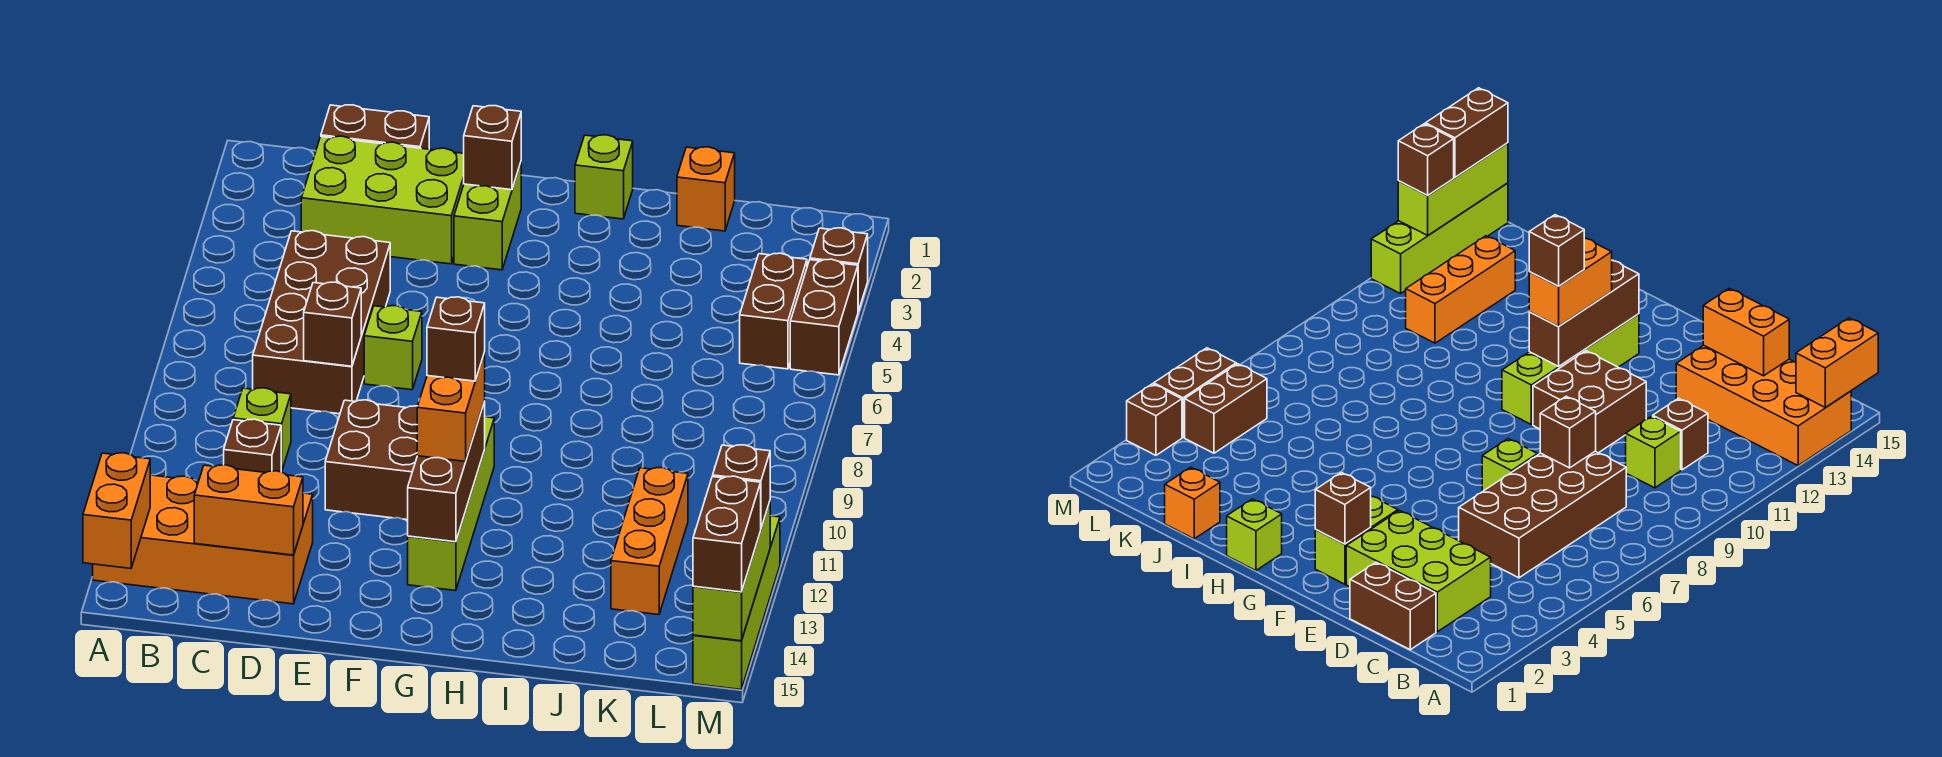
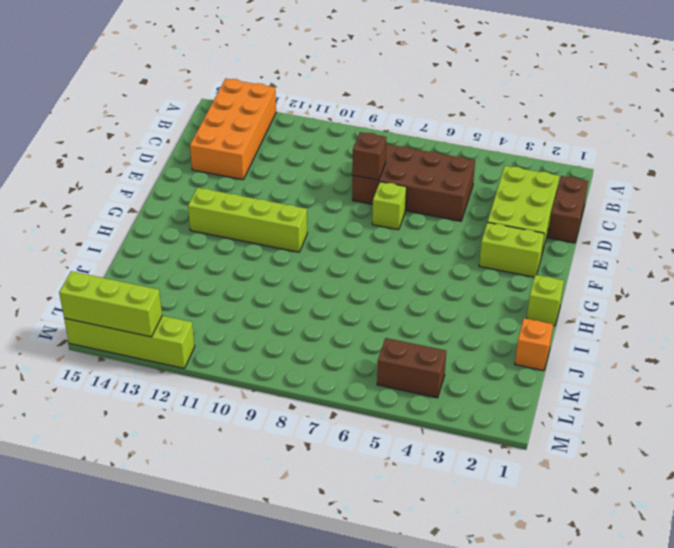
none -> lime brick C10 level 1
none -> brown brick C11 level 1
none -> brown brick E10:F11 level 1

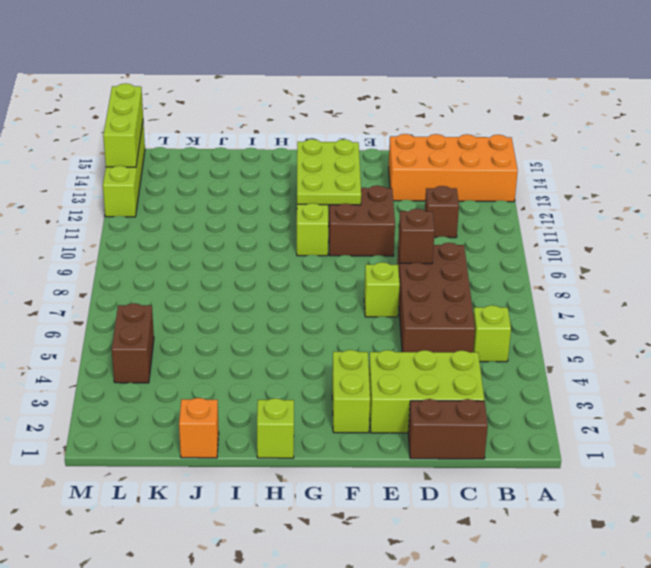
lime brick B5 level 1 -> lime brick C10 level 1
lime plate F11:G13 level 2 -> brown brick G11:G13 level 2
none -> orange brick K11:K13 level 1
none -> brown brick M3 level 1
none -> brown brick M4:M5 level 1

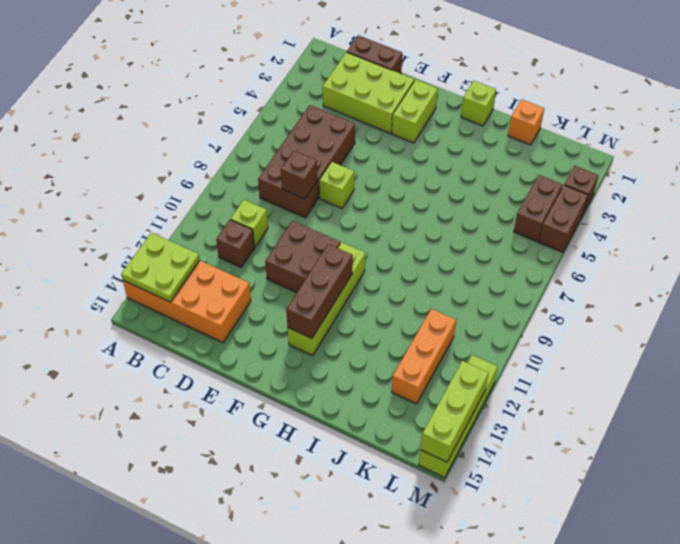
lime plate A13:B14 level 2 -> orange brick A14:A15 level 2
none -> orange brick C14:D14 level 2
none -> brown brick F2 level 2
none -> orange brick G11:G12 level 3

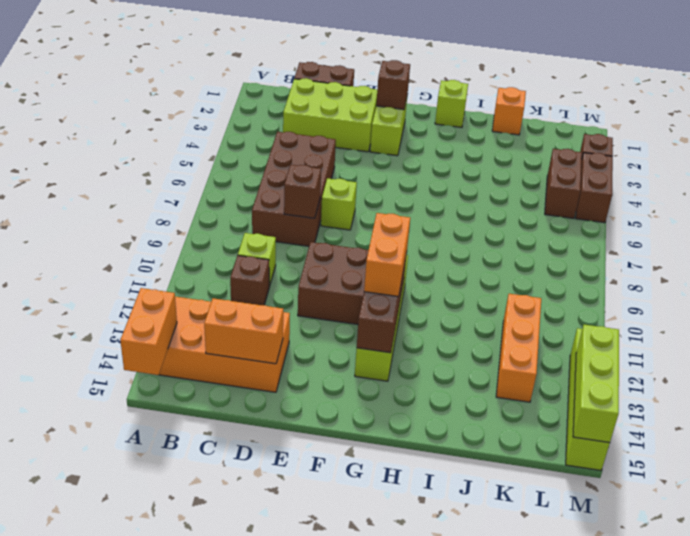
none -> brown brick M13 level 3
none -> brown brick M14:M15 level 3
none -> brown brick G11 level 4

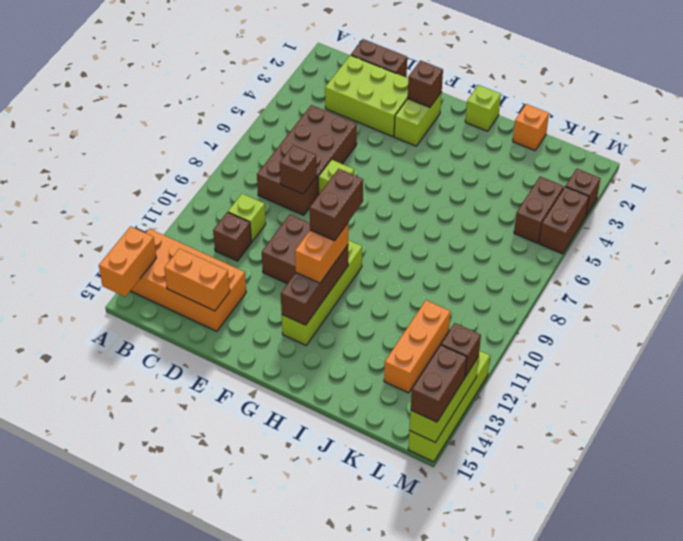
brown brick G10:G11 level 4 -> brown brick G11 level 4

